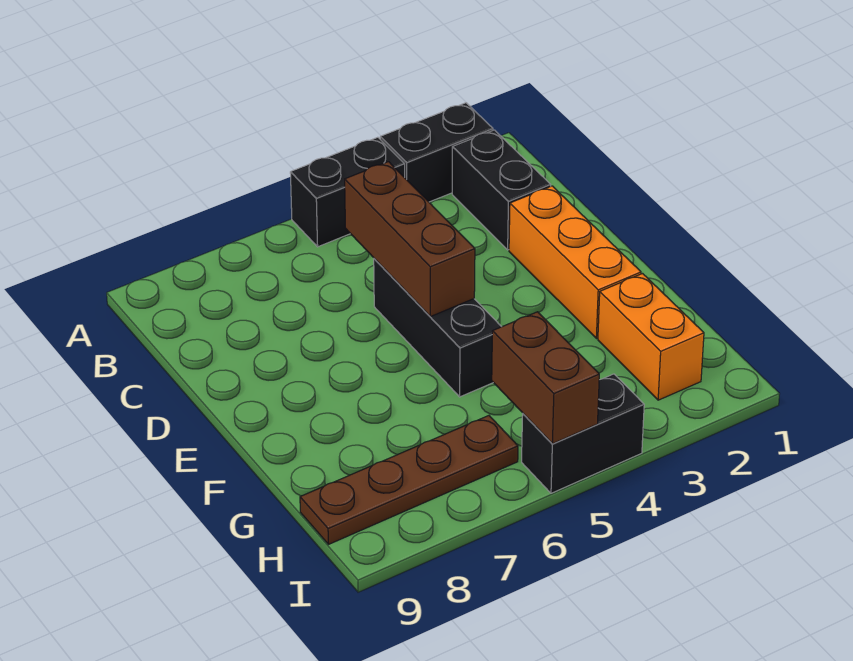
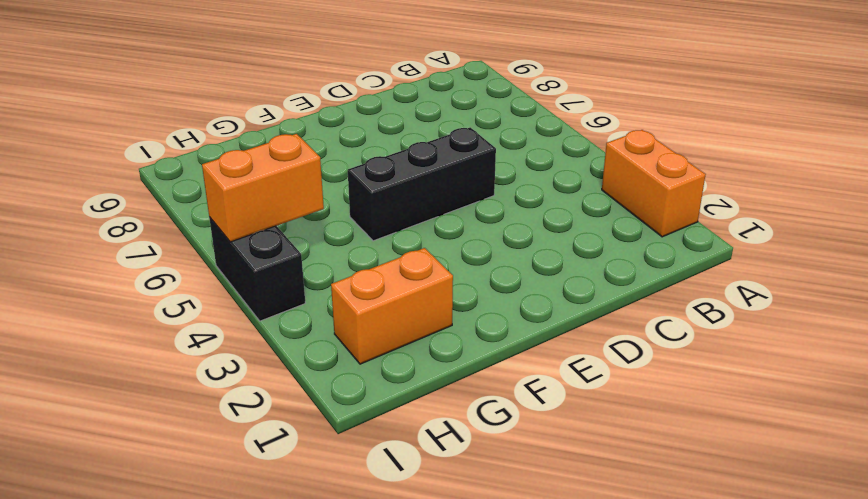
orange brick A2:A3 level 1 -> black brick A2:A3 level 1
orange brick H5:I5 level 2 -> brown brick H5:I5 level 2
none -> black brick A4:A5 level 1
none -> black brick B2:C2 level 1

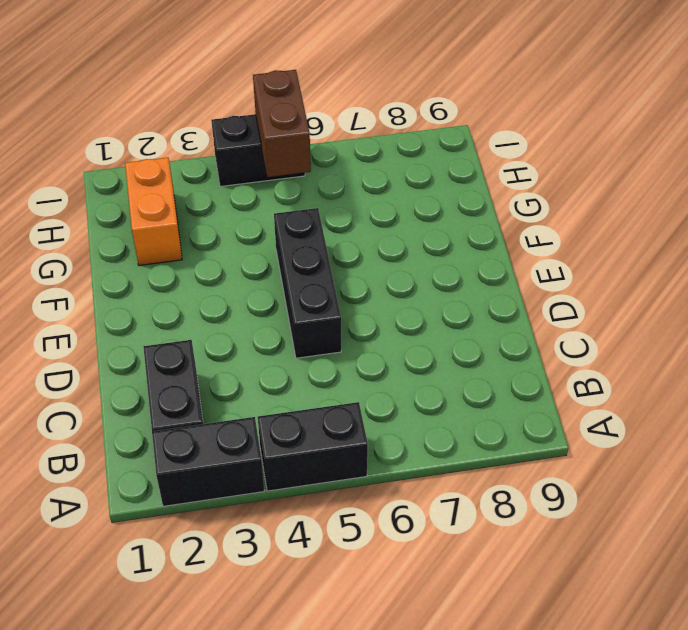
none -> orange brick D2:F2 level 1
none -> brown plate H6:H9 level 1

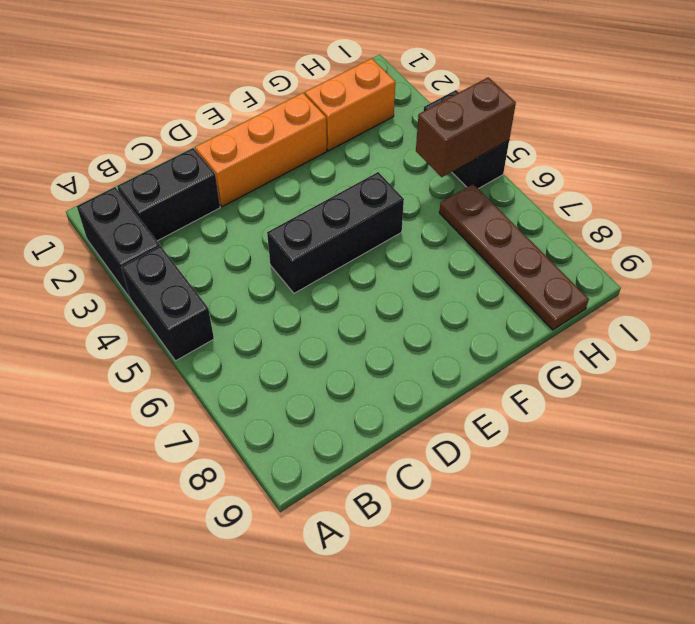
none -> brown brick C5:E5 level 2

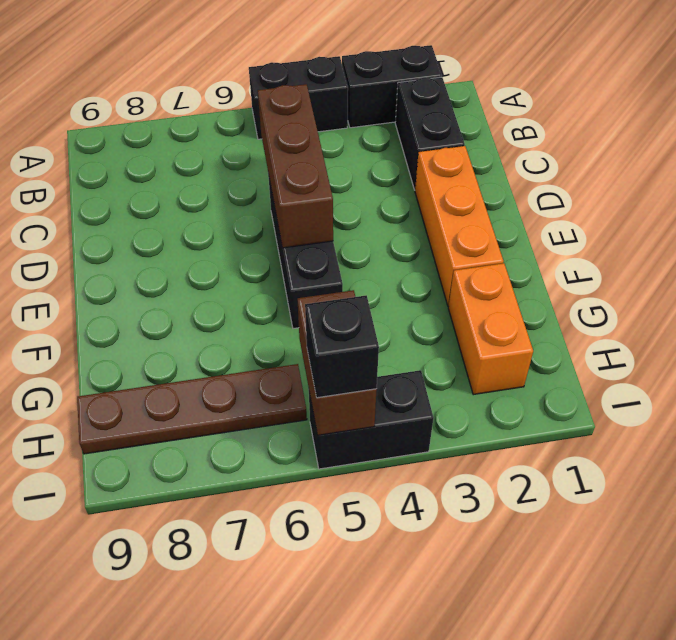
black brick I5 level 3 -> none

